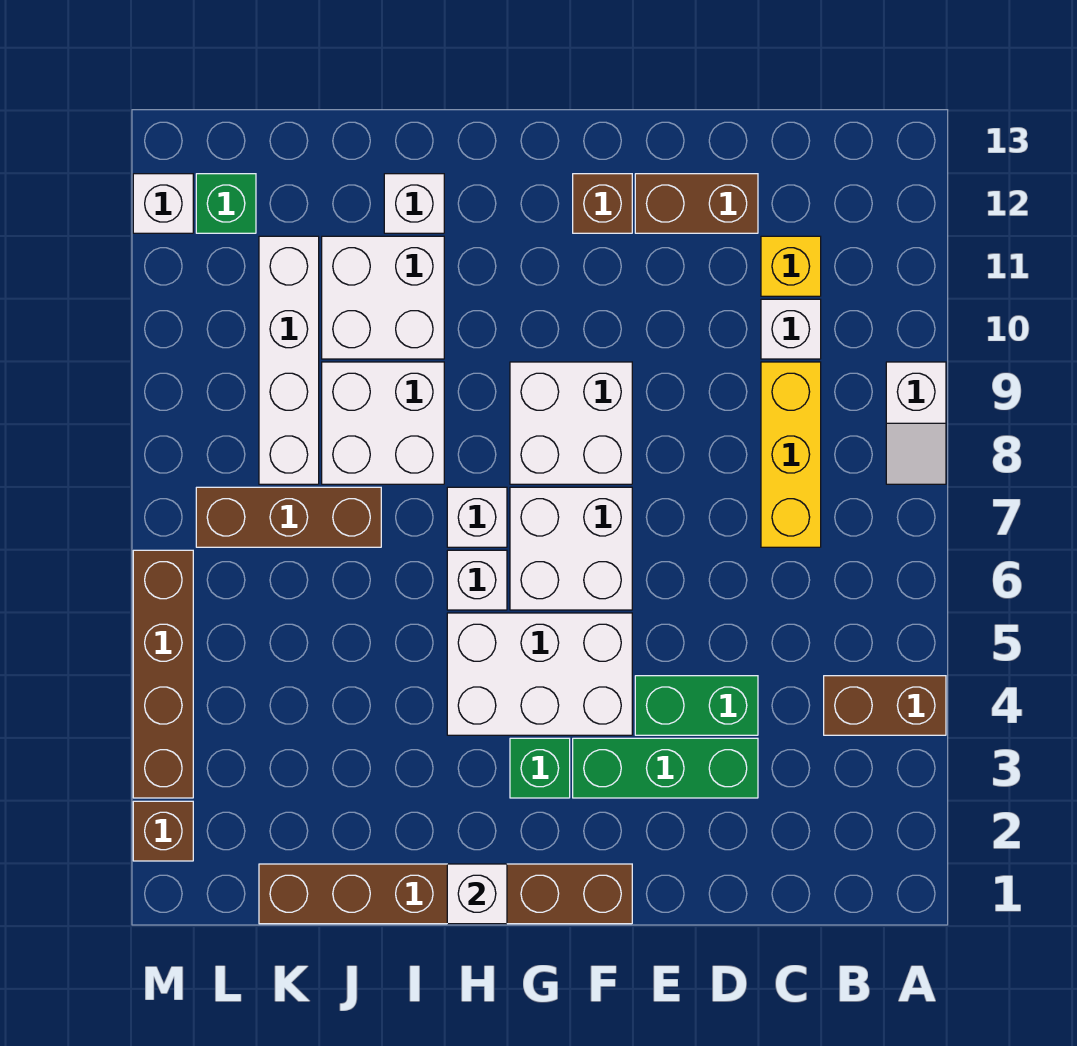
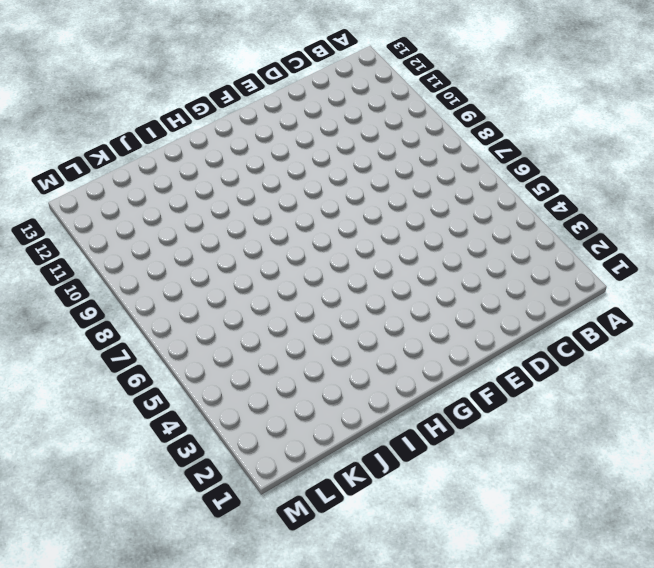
none -> brown brick A4:B4 level 1
none -> white slope A8:A9 level 1 top 9
none -> yellow brick C7:C9 level 1

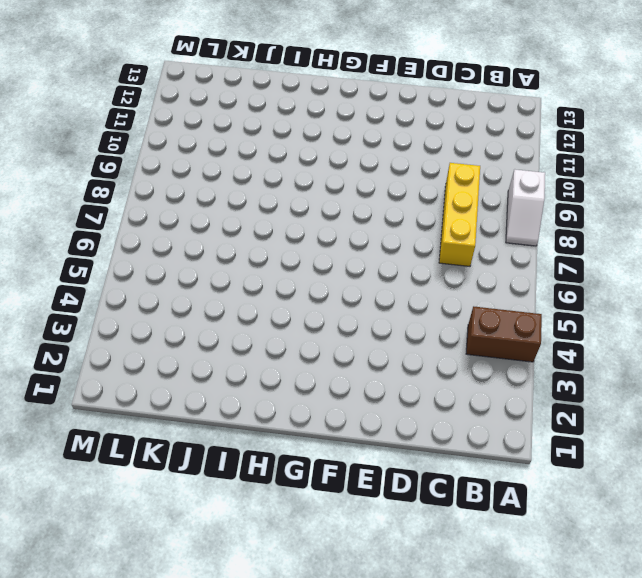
none -> white brick C10 level 1
none -> yellow brick C11 level 1
none -> green brick D3:F3 level 1

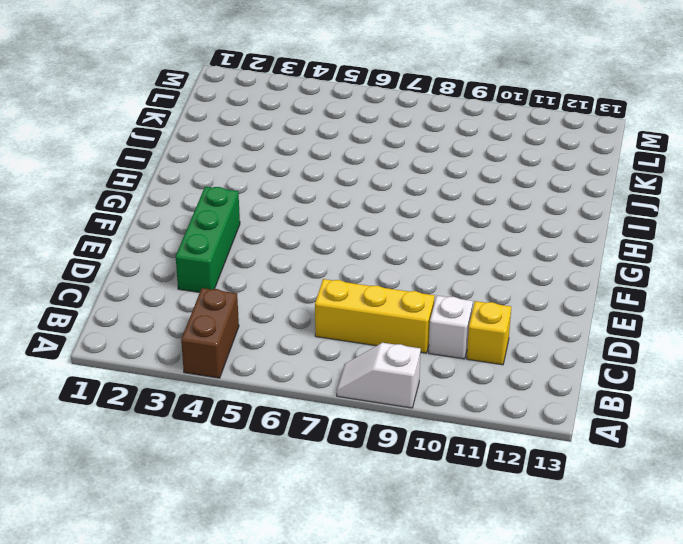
none -> green brick D4:E4 level 1
none -> brown brick D12:E12 level 1
none -> brown brick F1:K1 level 1

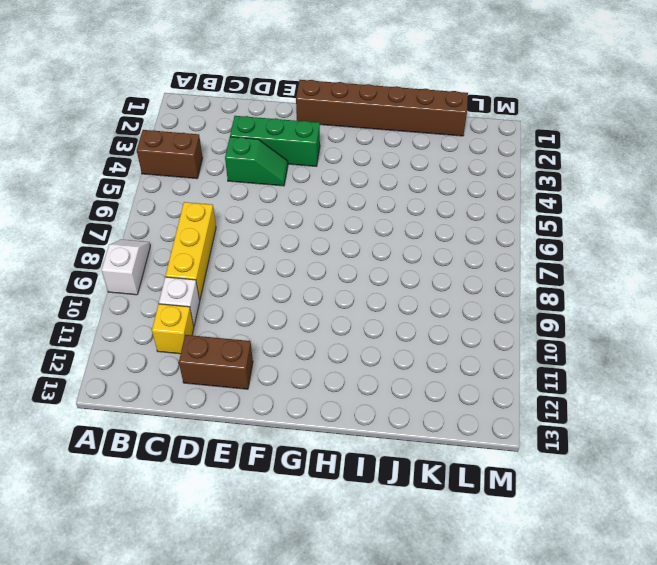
green slope D4:E4 level 1 top D -> green brick D4:E4 level 1
none -> white brick F4:H5 level 1
none -> white brick F6:G7 level 1
none -> white brick F8:G9 level 1

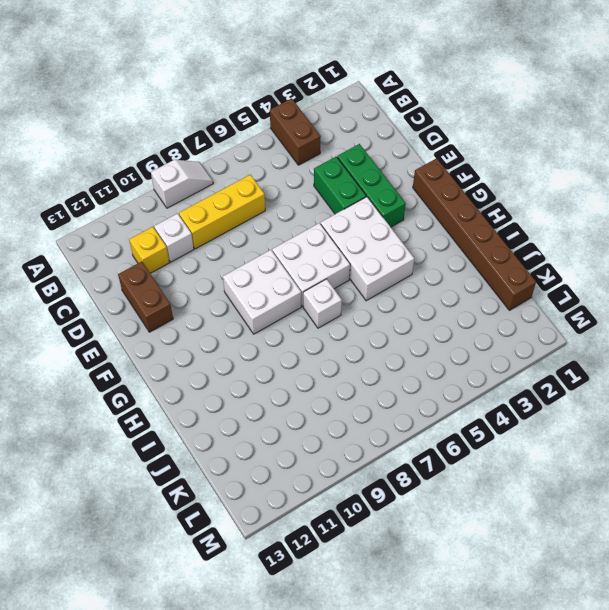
none -> brown brick F12 level 1
none -> green brick G3 level 1
none -> white brick H6 level 1

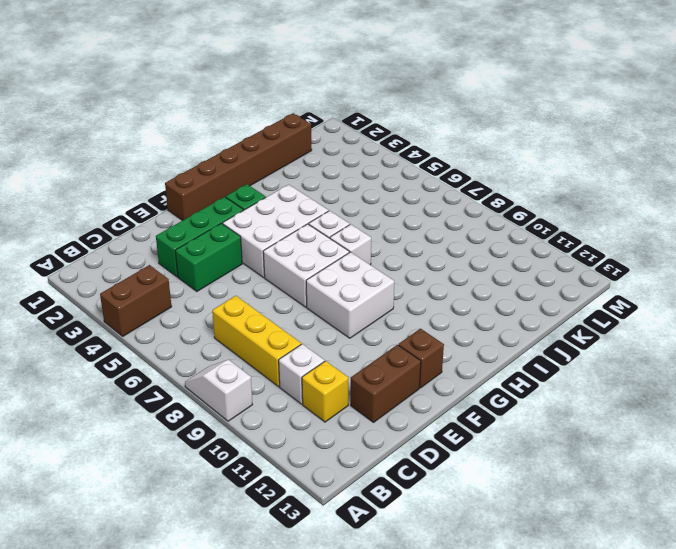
none -> white brick I8:J9 level 1
none -> white brick I10:J11 level 1
none -> white brick I12 level 1

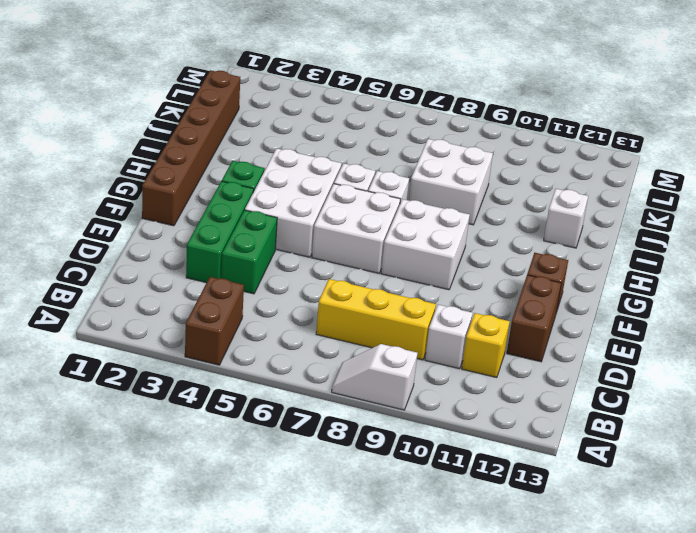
none -> white brick I10:J11 level 1
none -> brown brick J7:L7 level 1
none -> white brick K8:K11 level 1

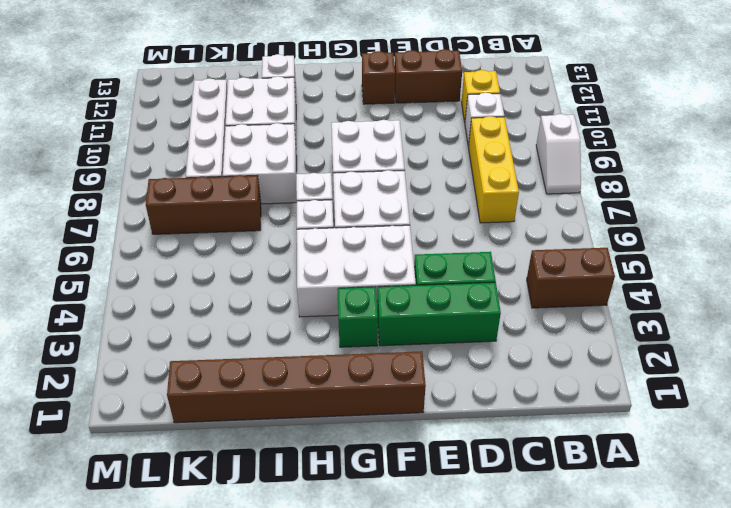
none -> green brick L12 level 1
none -> brown brick M2 level 1
none -> brown brick M3:M6 level 1

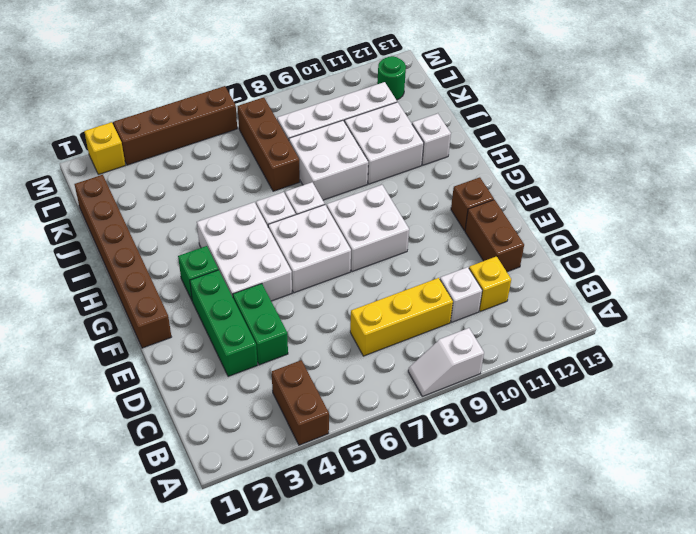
green round brick L12 level 1 -> green brick L12 level 1
yellow brick M2 level 1 -> brown brick M2 level 1
none -> white brick M12 level 1
none -> white brick H1 level 2

